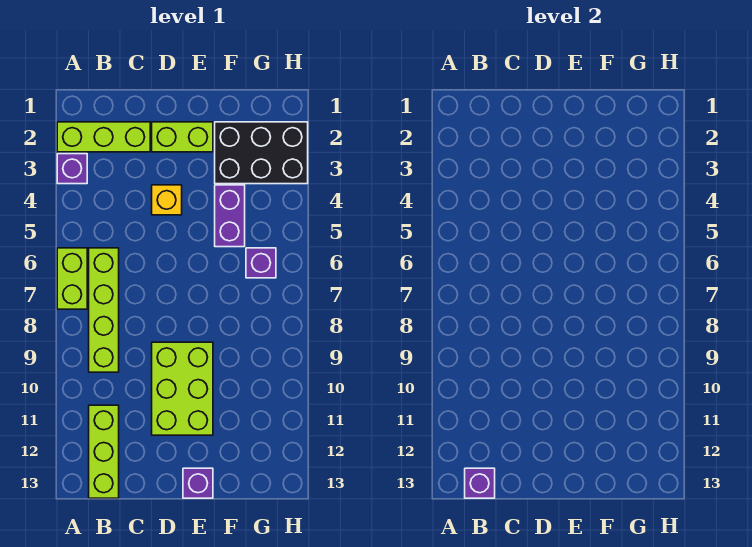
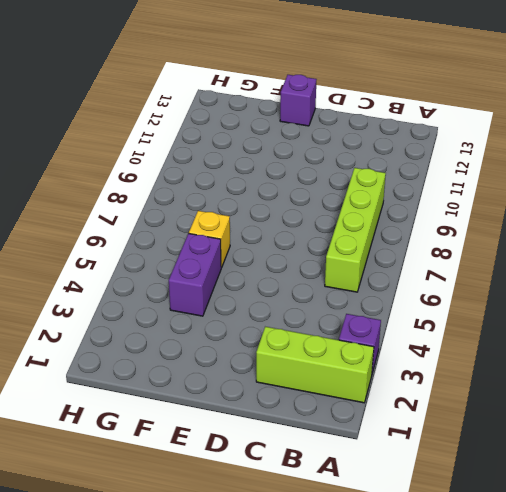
yellow brick F6 level 1 -> yellow brick D4 level 1
none -> lime brick A6:A7 level 1
none -> lime brick B11:B13 level 1
none -> lime brick D2:E2 level 1

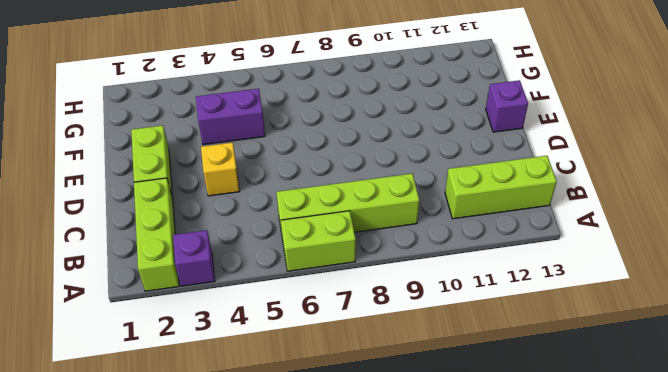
none -> lime brick D9:E11 level 1
none -> black brick F2:H3 level 1
none -> purple brick G6 level 1

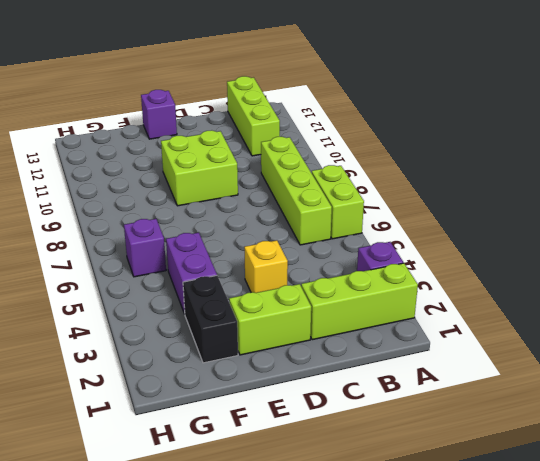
lime brick D9:E10 level 1 -> lime brick D9:E11 level 1
black brick F2:F3 level 1 -> black brick F2:H3 level 1
none -> purple brick B13 level 2

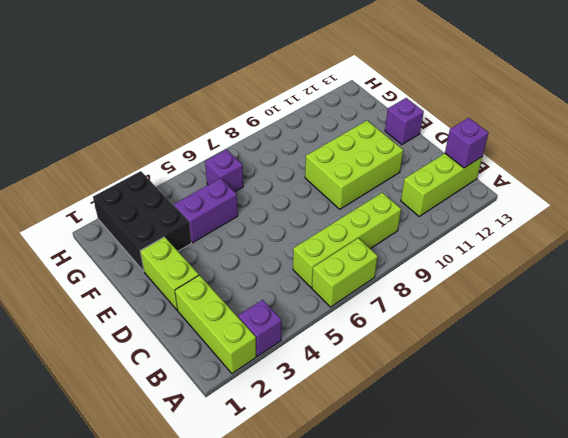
none -> yellow brick D4 level 1

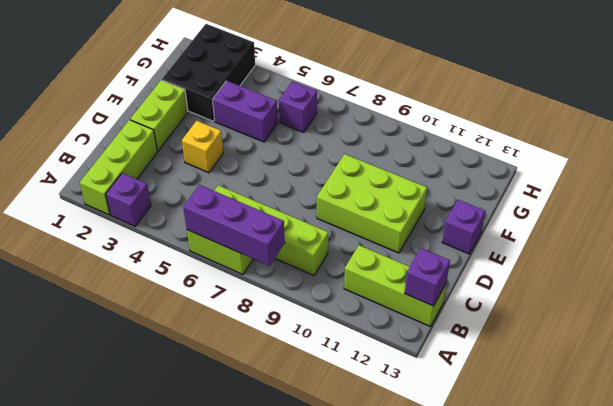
purple brick A6:A8 level 2 -> none

